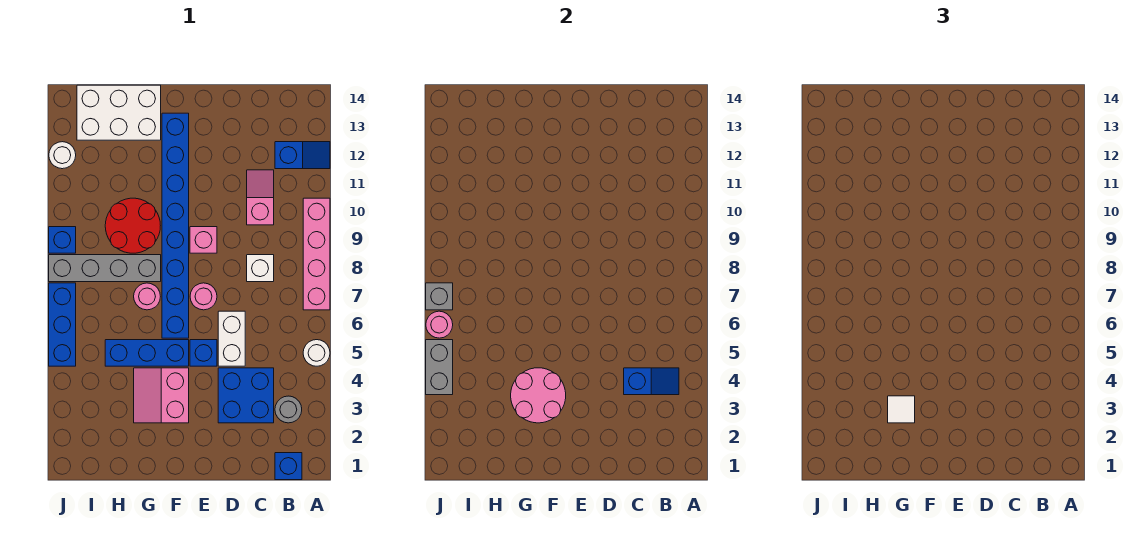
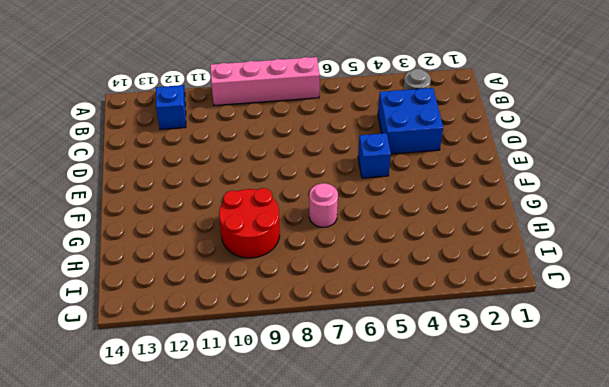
none -> white round brick A5 level 1
none -> blue brick B1 level 1
none -> white brick C8 level 1

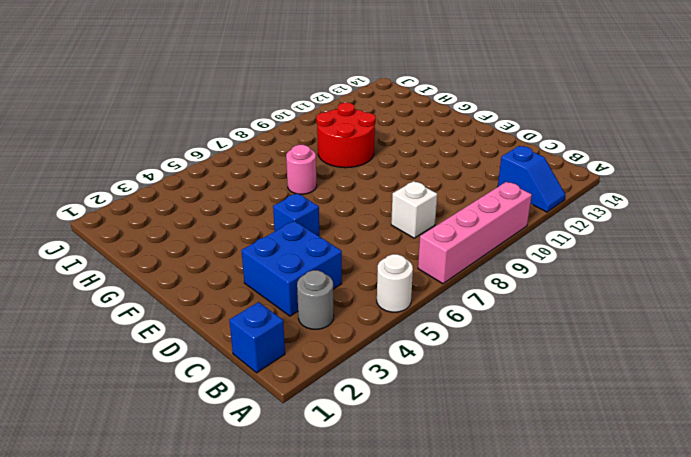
none -> pink slope C10:C11 level 1 top 10
none -> white brick D5:D6 level 1
none -> pink round brick E7 level 1

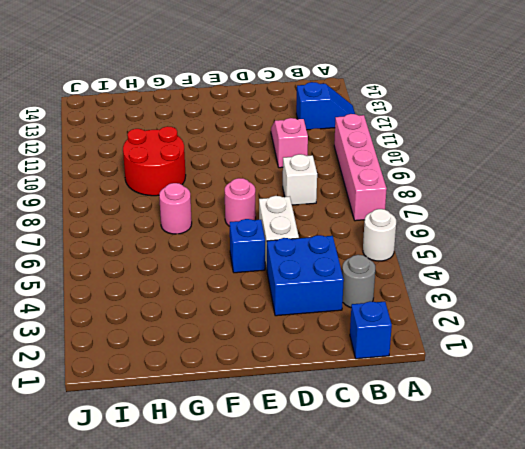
none -> pink brick E9 level 1
none -> pink slope F3:G4 level 1 top F
none -> blue brick F5:H5 level 1

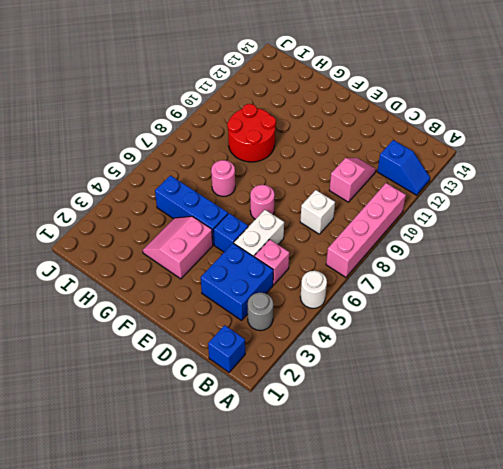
pink brick C5 level 1 -> pink brick E9 level 1
none -> blue brick F6:F13 level 1
none -> grey brick G8:J8 level 1
none -> white brick G13:I14 level 1

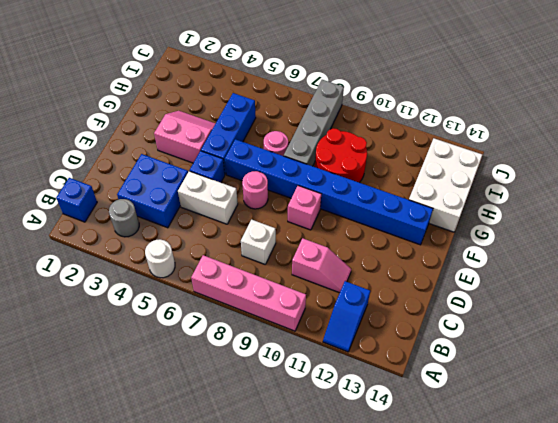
none -> blue brick J5:J7 level 1
none -> blue brick J9 level 1
none -> white round brick J12 level 1

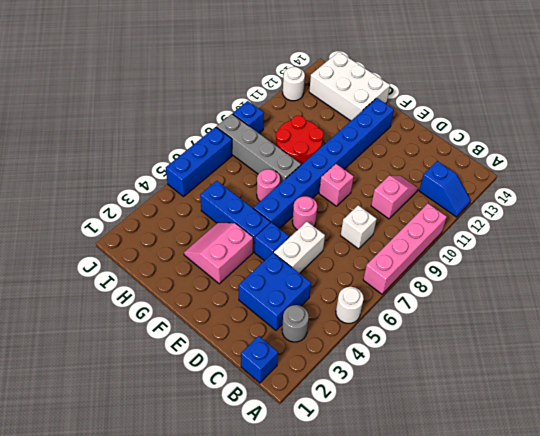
none -> blue slope B4:C4 level 2 top C
none -> pink round brick F3:G4 level 2
none -> grey brick J4:J5 level 2

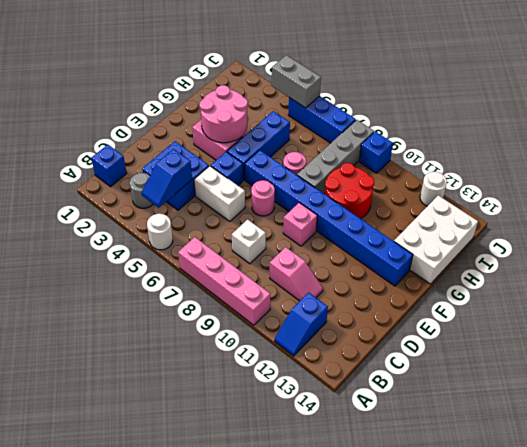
none -> pink round brick J6 level 2
none -> grey brick J7 level 2
none -> white tile G3 level 3

